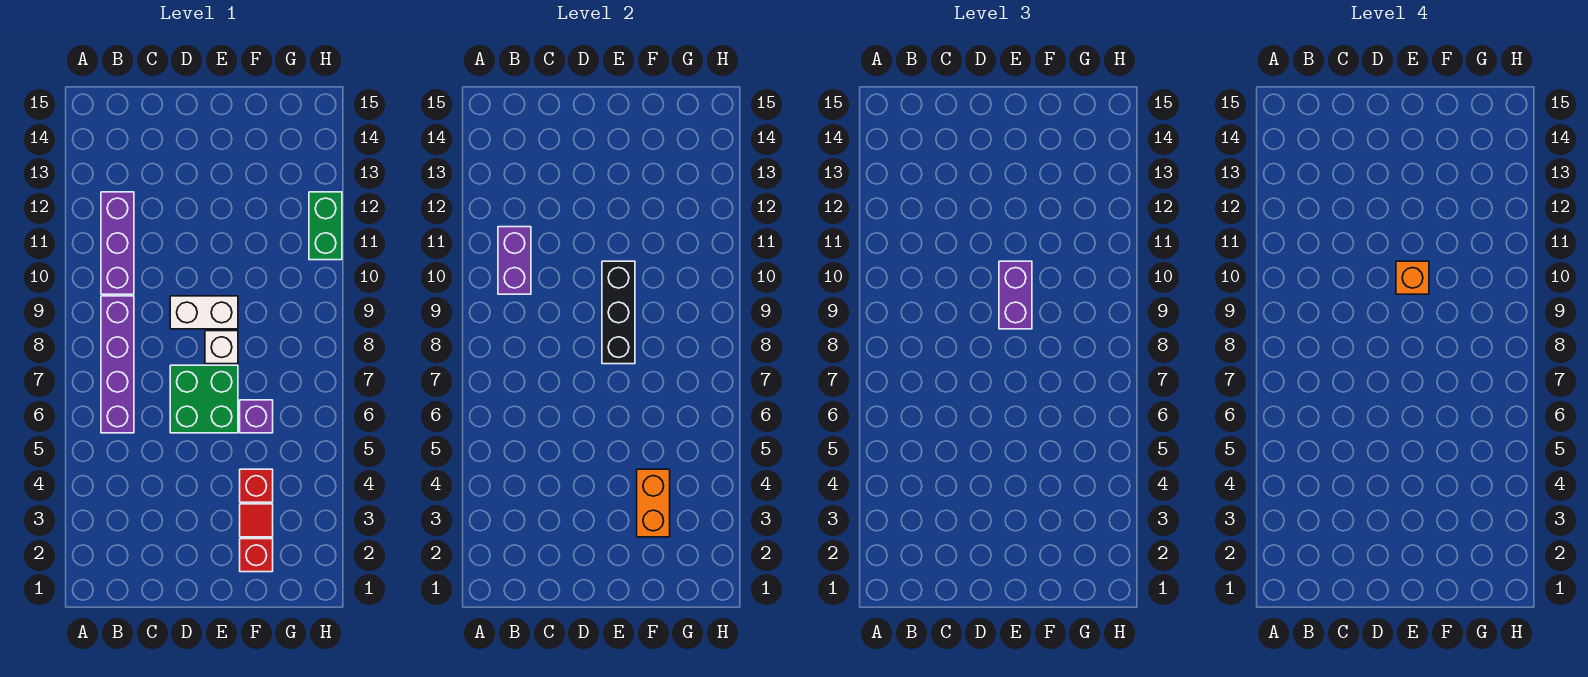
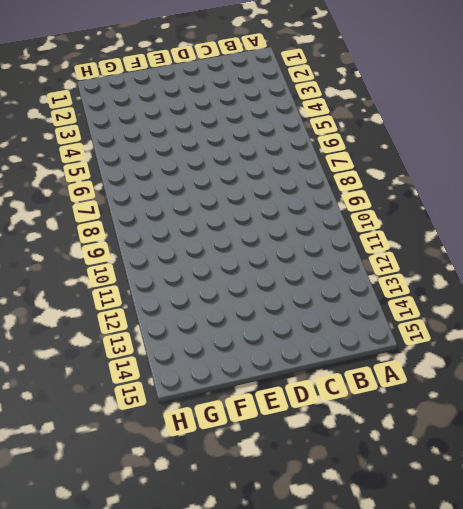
none -> purple brick B6:B9 level 1
none -> purple brick B10:B12 level 1
none -> green brick D6:E7 level 1

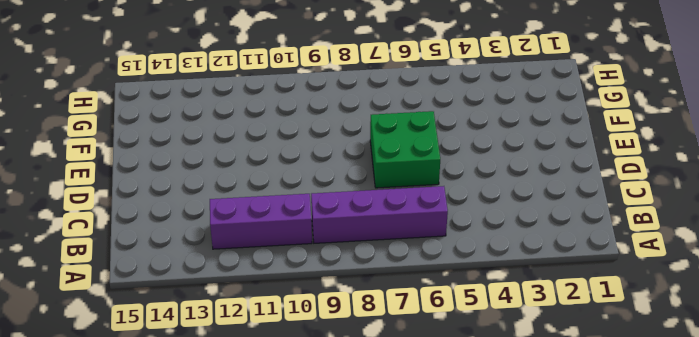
none -> white brick D9:E9 level 1
none -> white brick E8 level 1
none -> red brick F2 level 1

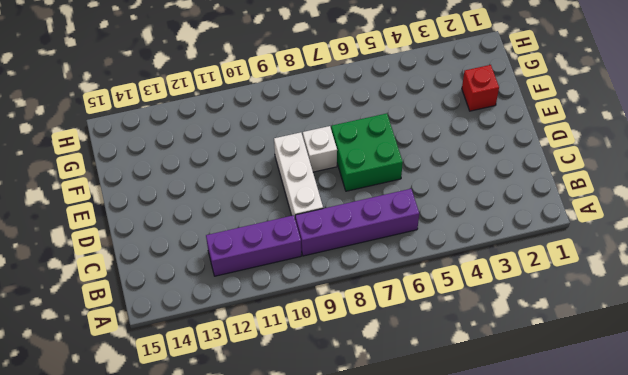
white brick C9:E9 level 1 -> white brick D9:E9 level 1
none -> red tile F3 level 1
none -> red brick F4 level 1
none -> purple brick F6 level 1

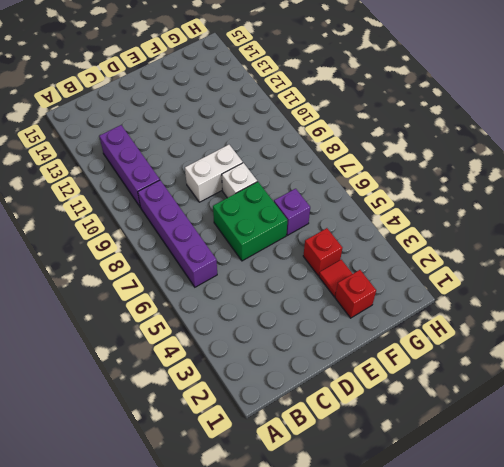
none -> green brick H11:H12 level 1
none -> purple brick B10:B11 level 2
none -> black brick E8:E10 level 2

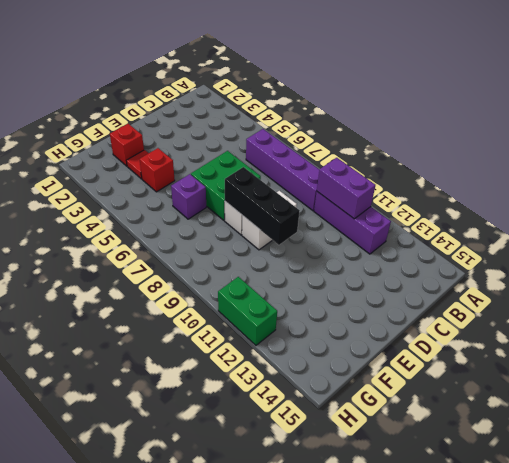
none -> orange brick F3:F4 level 2
none -> purple brick E9:E10 level 3
none -> orange brick E10 level 4

